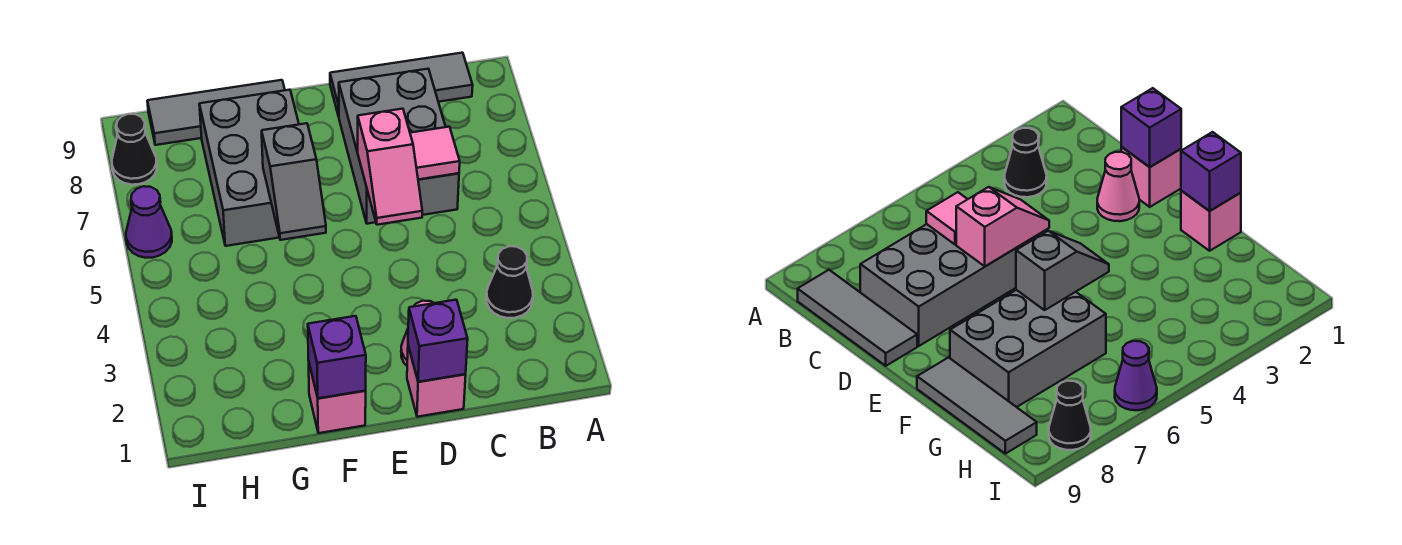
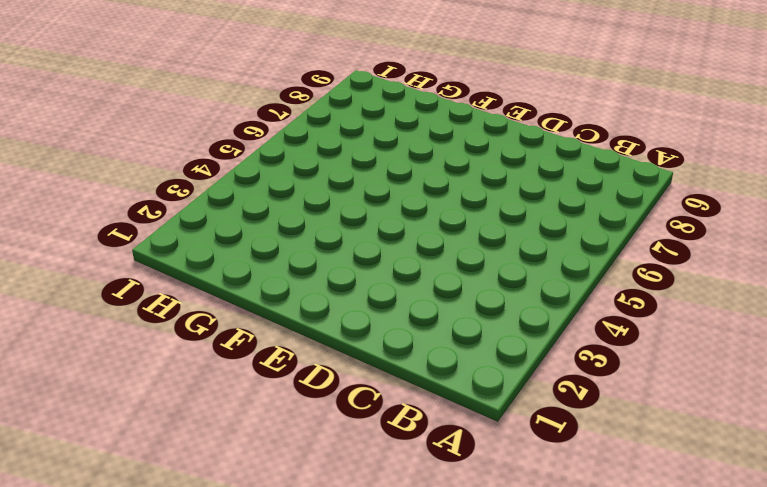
none -> black cone B3 level 1
none -> grey tile B9:D9 level 1
none -> grey brick C6:D8 level 1

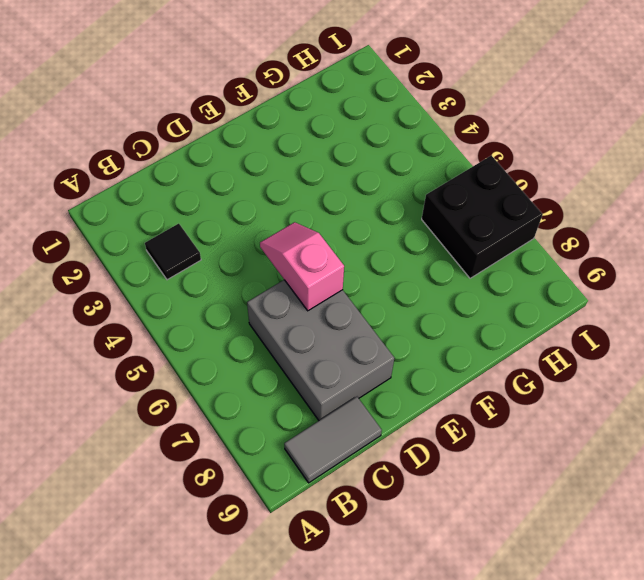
black tile B3 level 1 -> black cone B3 level 1
grey tile B9:C9 level 1 -> grey tile B9:D9 level 1
black brick H6:I7 level 1 -> purple cone I6 level 1
none -> pink brick D1 level 1
none -> pink cone D2 level 1
none -> pink brick F1 level 1

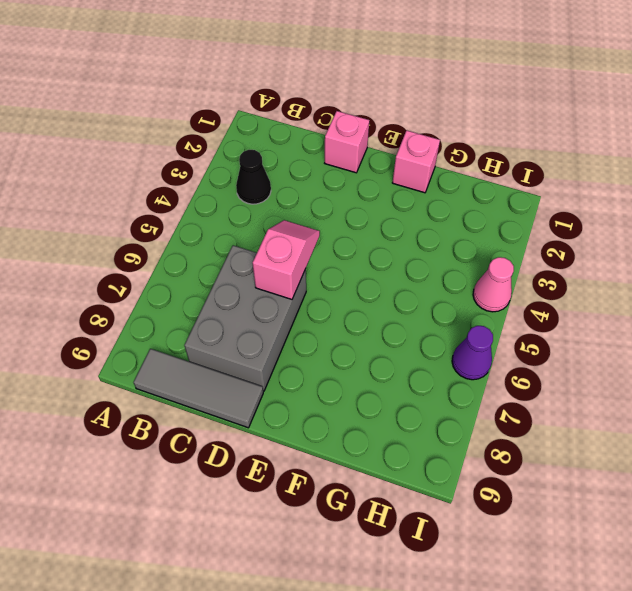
pink cone I4 level 1 -> pink cone D2 level 1
none -> grey brick F6:G8 level 1
none -> grey tile F9:H9 level 1
none -> black cone I8 level 1

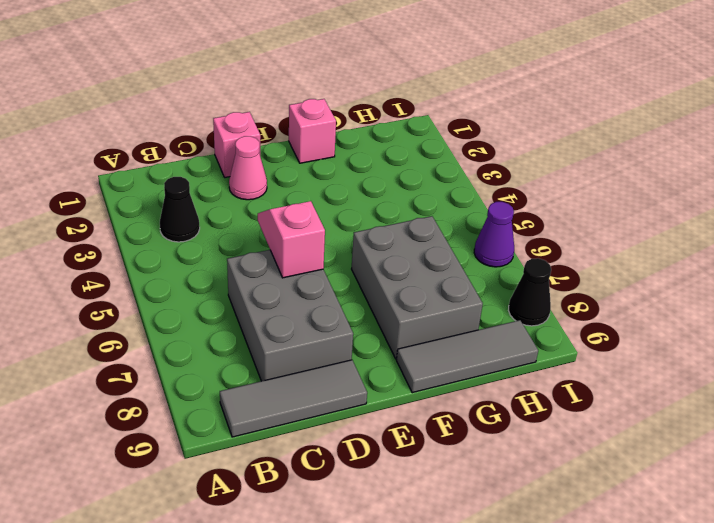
none -> pink tile C6 level 2
none -> purple brick D1 level 2
none -> purple brick F1 level 2

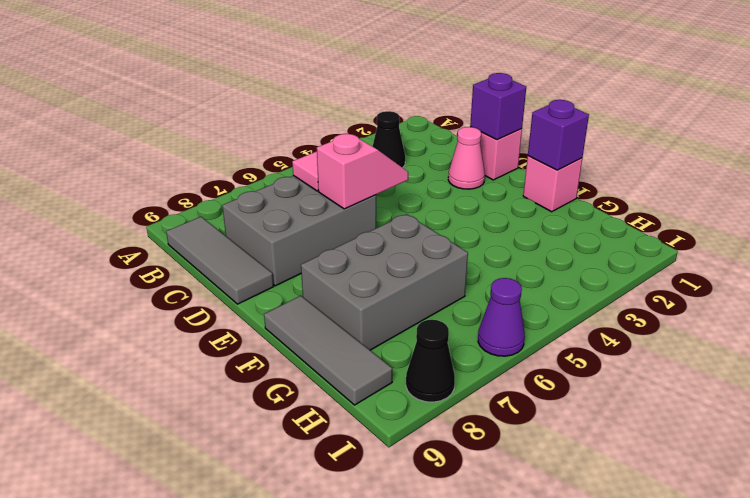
none -> grey slope F5:F6 level 2 top 6

